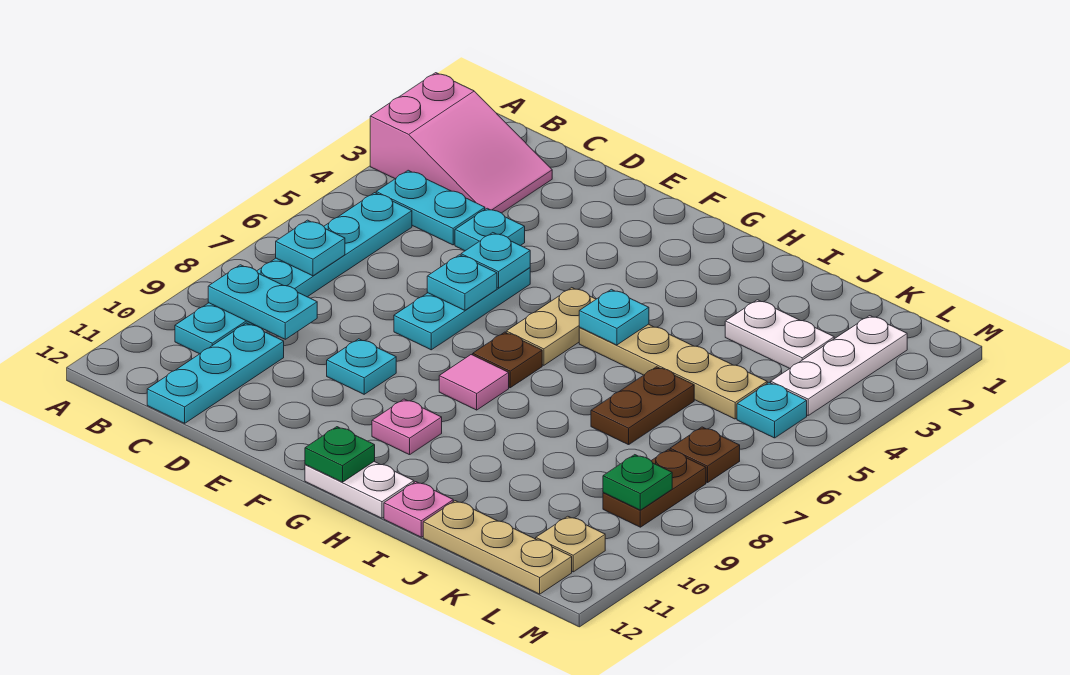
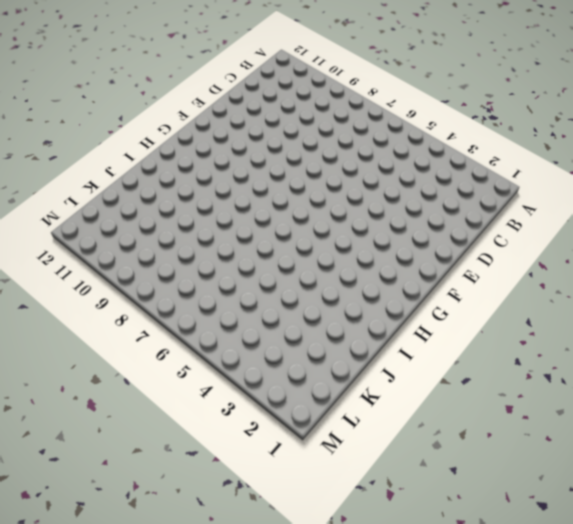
none -> pink slope A2:C3 level 1 top A
none -> cyan plate B4:C4 level 1
none -> cyan plate B5:B10 level 1

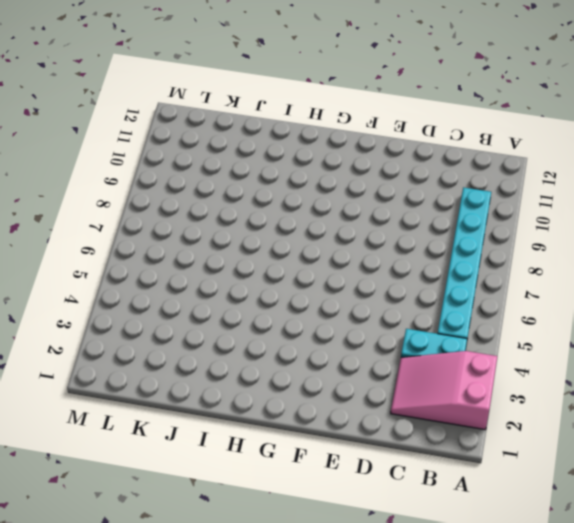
none -> cyan plate C10:C12 level 1
none -> cyan plate D4 level 1
none -> cyan plate E5:E7 level 1

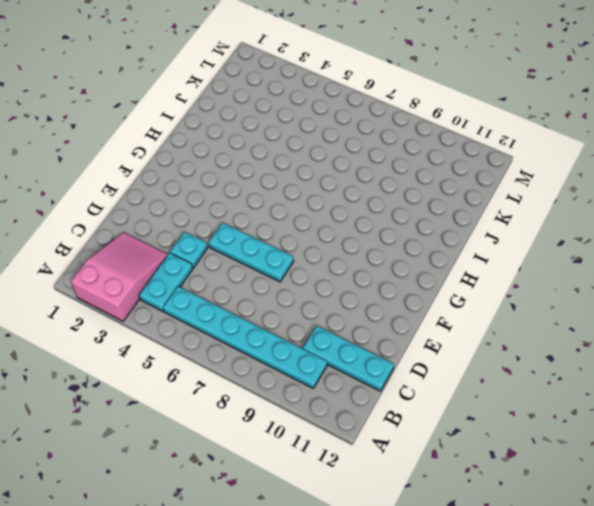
none -> cyan plate E9 level 1
none -> tan plate G5:G6 level 1
none -> brown plate G7 level 1

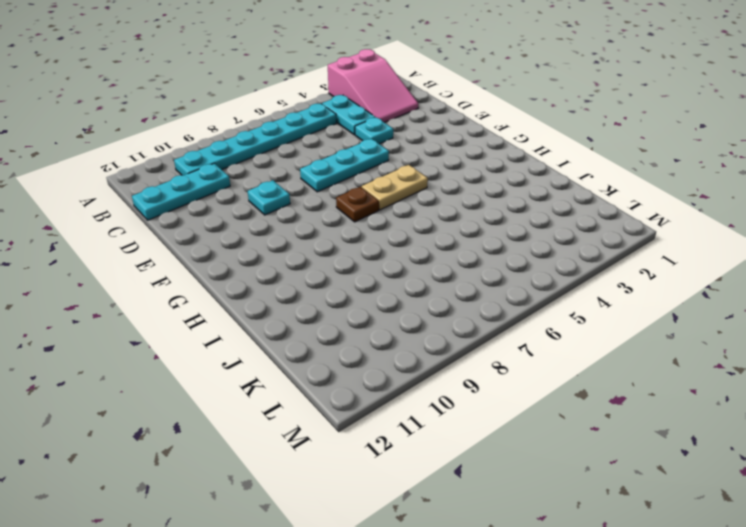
none -> pink tile G8 level 1
none -> pink plate G10 level 1
none -> white plate G12:H12 level 1

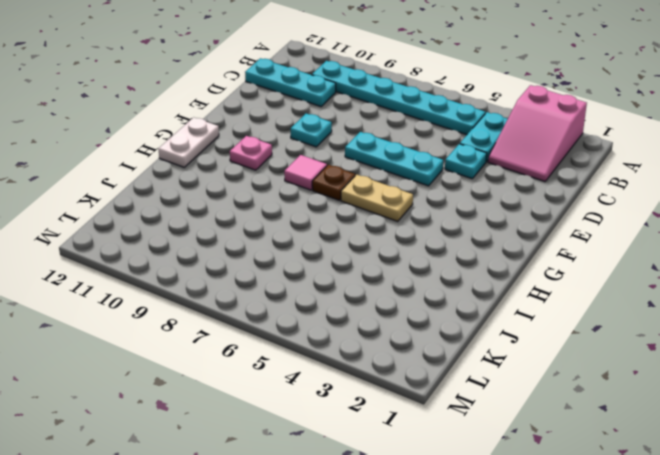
none -> tan plate H5:K5 level 1
none -> pink plate I12 level 1
none -> white plate J3:K3 level 1

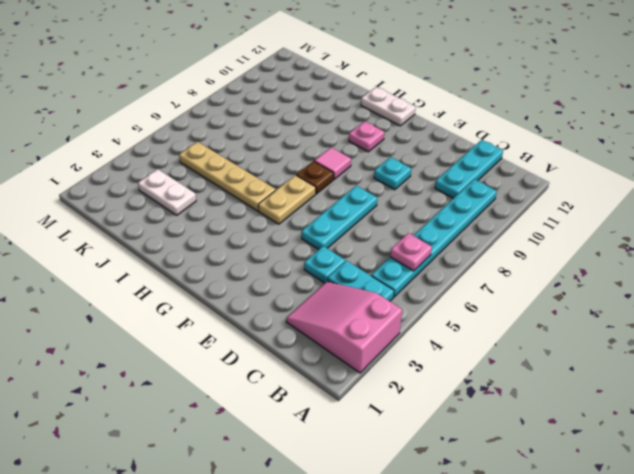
pink plate B6 level 2 -> pink plate I12 level 1
none -> brown plate J6:J7 level 1
none -> tan plate J12:L12 level 1
none -> white plate L2:L4 level 1

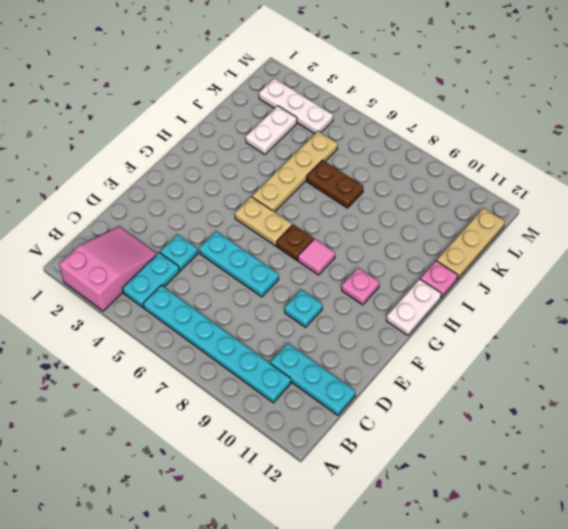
none -> cyan plate L5 level 1
none -> brown plate L7 level 1
none -> brown plate L8:L9 level 1

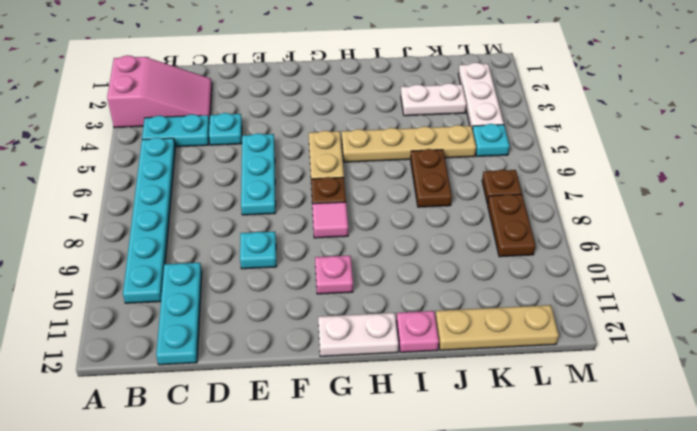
none -> tan plate L11 level 1
none -> cyan plate B7 level 2
none -> cyan plate B9:C9 level 2

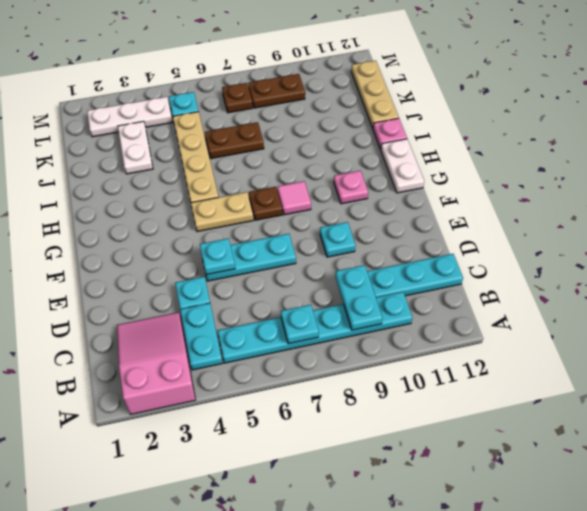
none -> tan plate L11 level 1
none -> cyan plate E6 level 2
none -> green plate G12 level 2

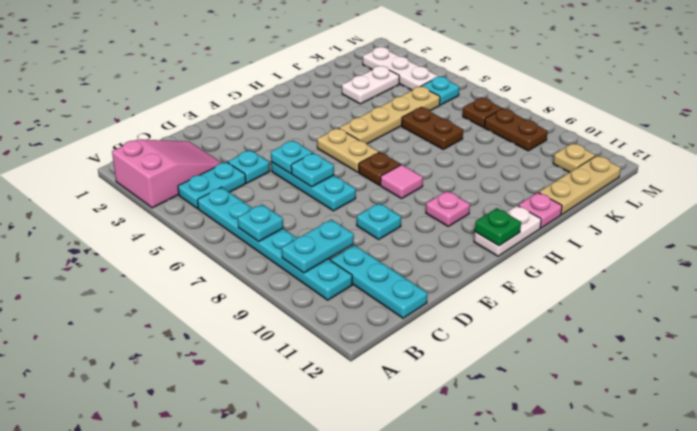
none -> cyan plate H5 level 2
none -> green plate L9 level 2

